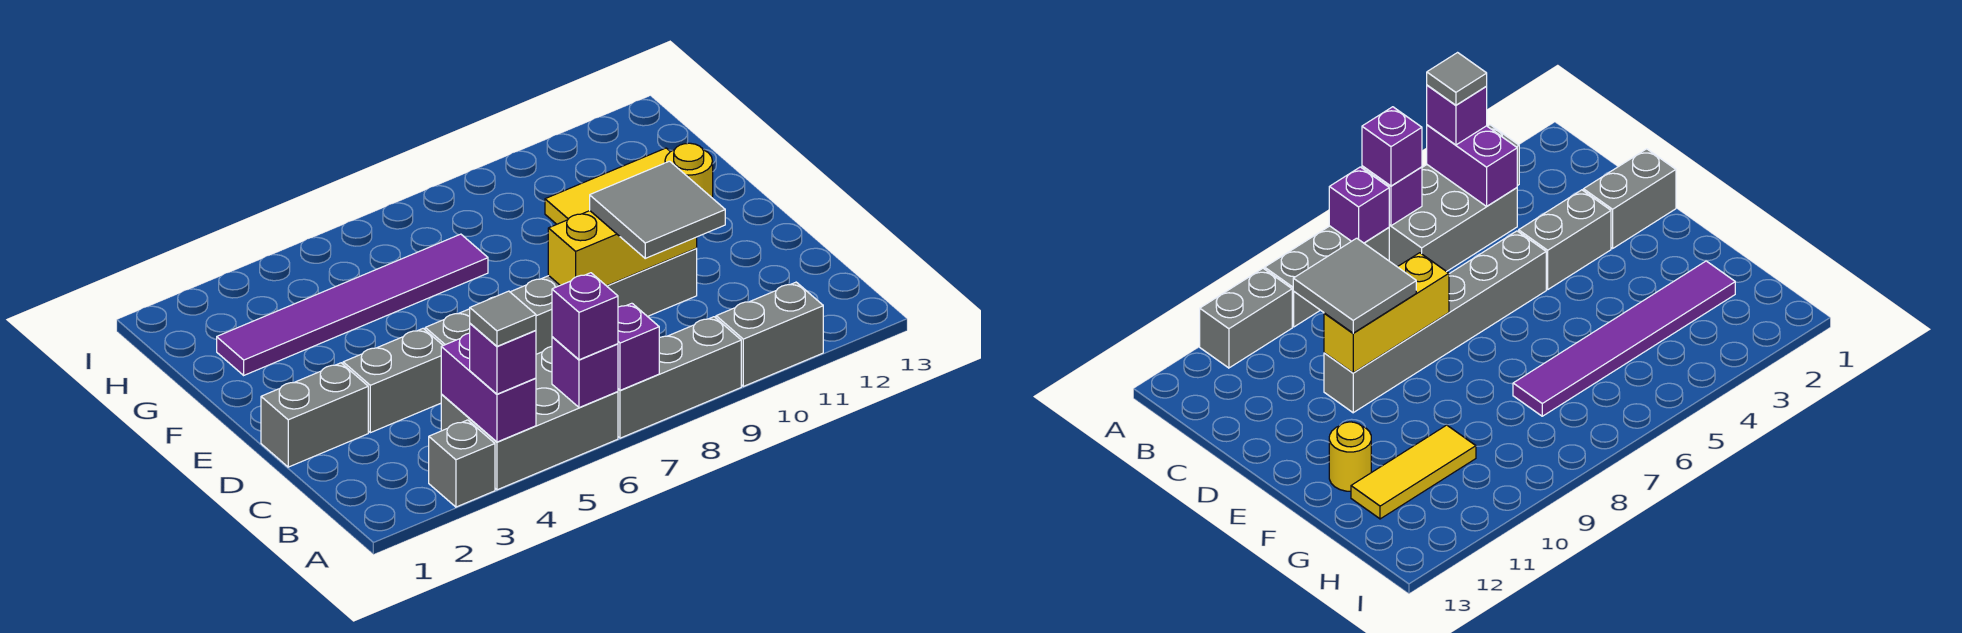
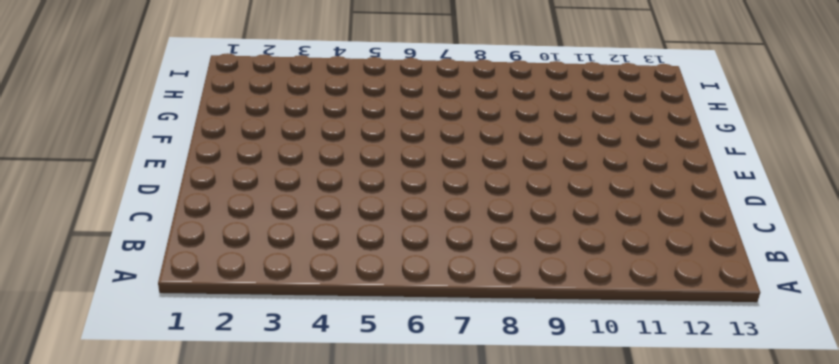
none -> grey brick A3 level 1
none -> grey brick A4:B6 level 1
none -> grey brick A7:A9 level 1

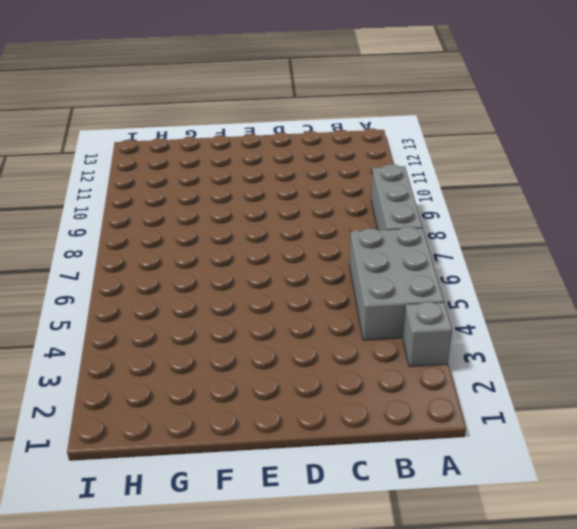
none -> grey brick A10:A11 level 1
none -> grey brick D1:D2 level 1
none -> grey brick D3:D4 level 1

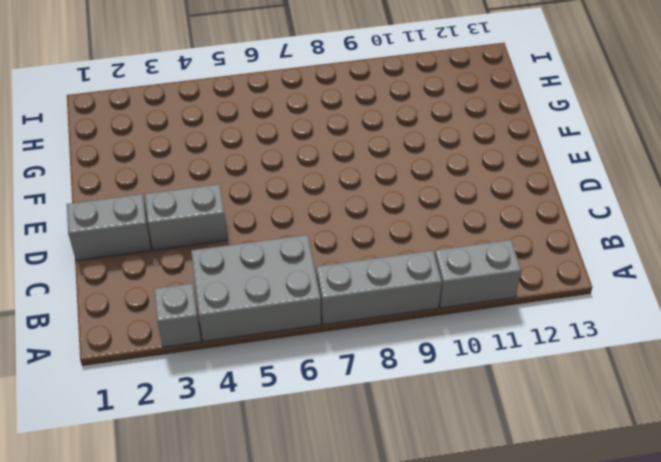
none -> grey brick D5:D10 level 1
none -> yellow round brick F12 level 1
none -> purple tile G2:G7 level 1

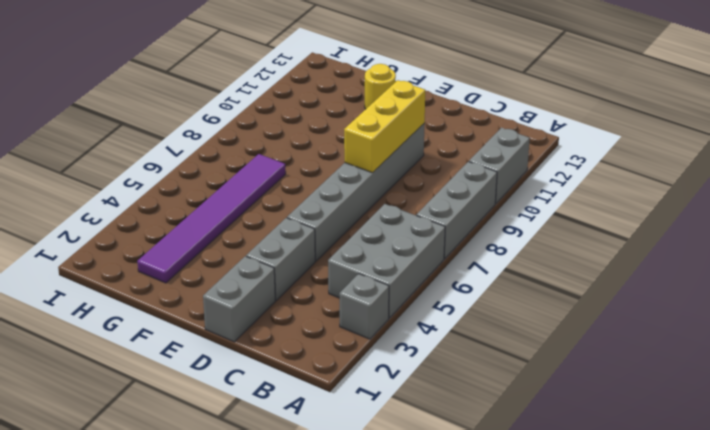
none -> yellow tile G10:G12 level 1
none -> purple brick A4:B4 level 2
none -> purple brick A6 level 2

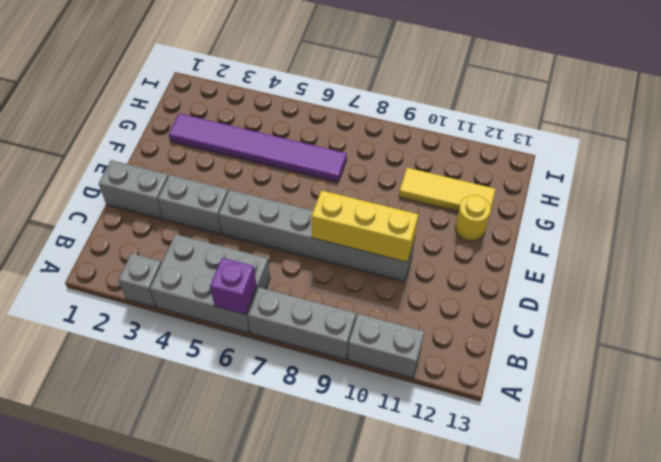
none -> purple brick A4:B4 level 2
none -> purple brick A7 level 2
none -> purple brick A4 level 3

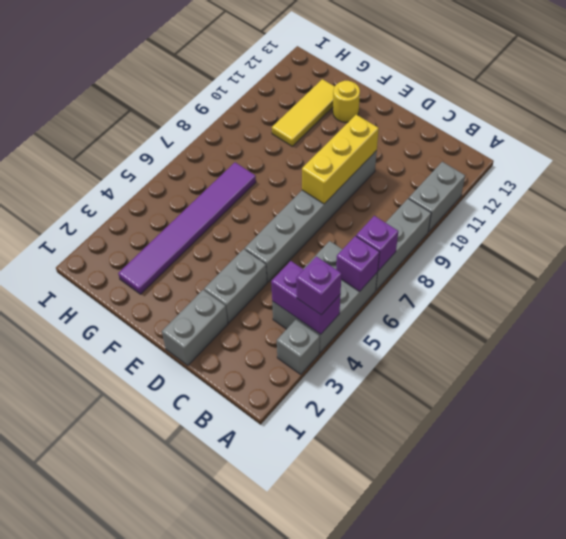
none -> purple brick A6 level 3
none -> grey tile C9:D10 level 3
none -> grey tile A4 level 4

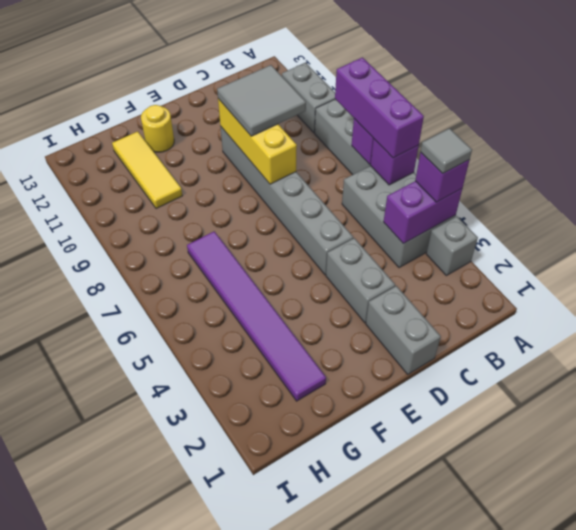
purple brick A6:A8 level 3 -> purple brick A6 level 3

